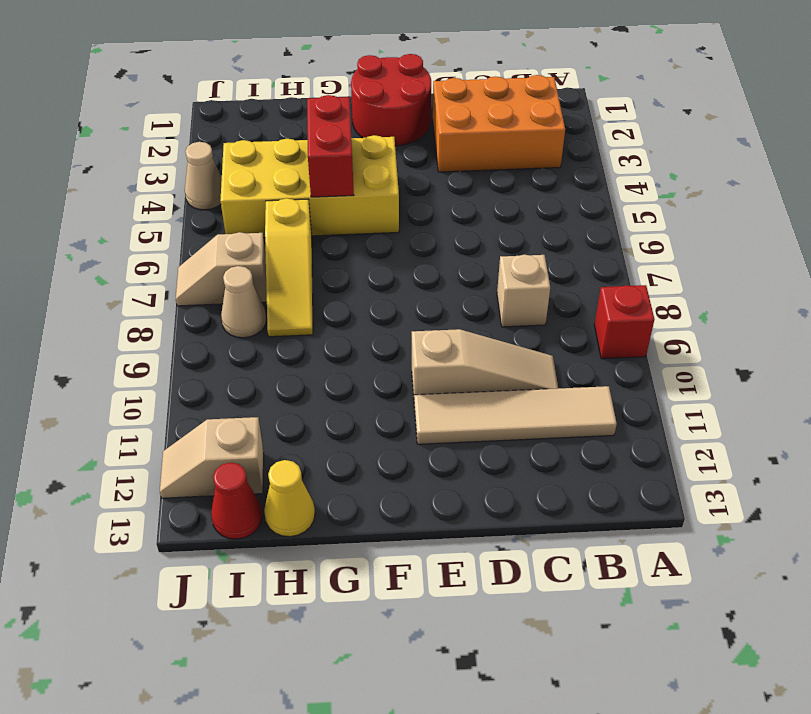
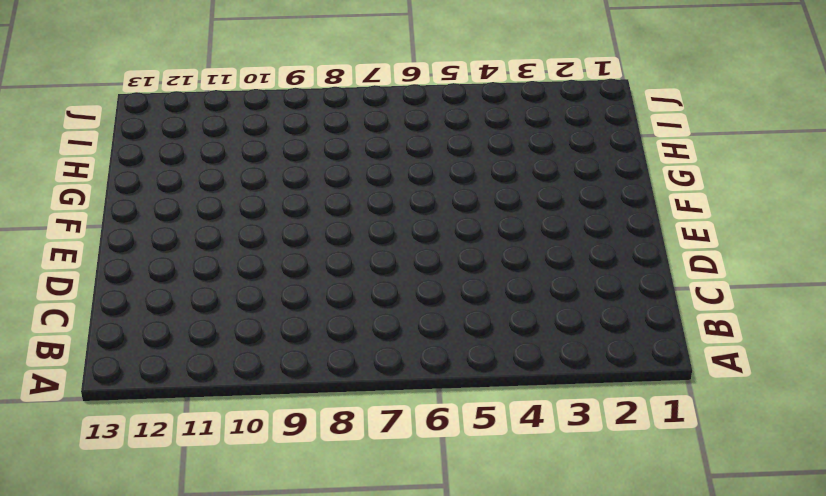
none -> red brick A9 level 1
none -> orange brick B2:D3 level 1
none -> tan tile B11:E11 level 1

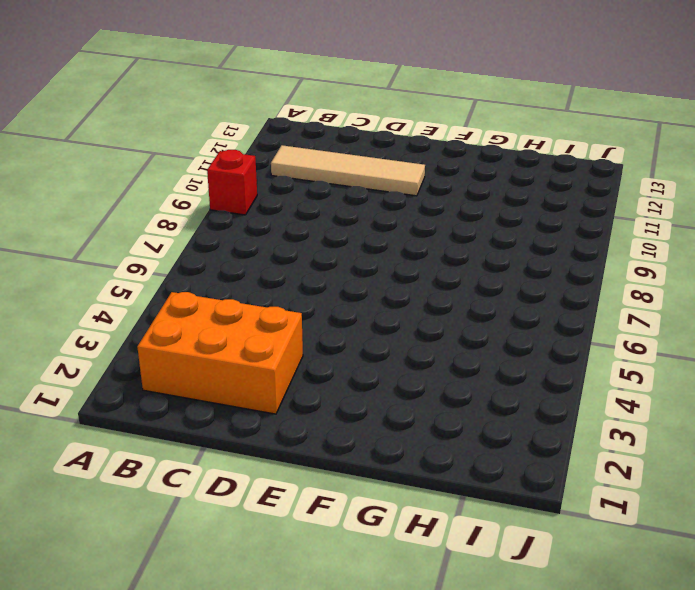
none -> tan brick C8 level 1
none -> tan slope C10:E10 level 1 top E
none -> red round brick E1:F2 level 1

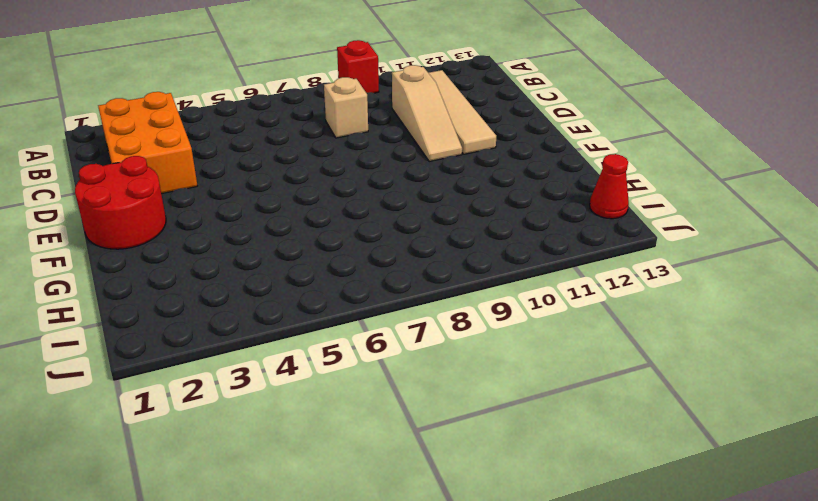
tan slope C10:E10 level 1 top C -> tan slope C10:E10 level 1 top E
none -> yellow brick F4:I5 level 1
none -> yellow slope H6:H8 level 1 top 6
none -> yellow cone H13 level 1

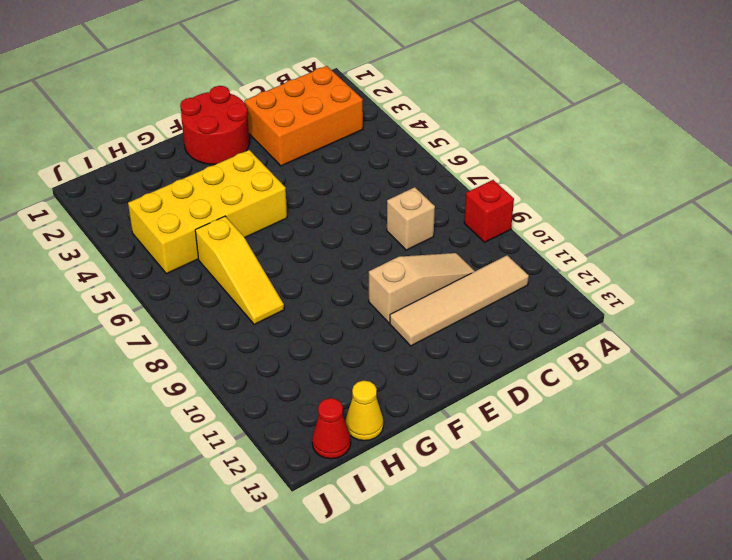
none -> tan slope I7:J7 level 1 top I
none -> tan cone I8 level 1
none -> tan slope I12:J12 level 1 top I

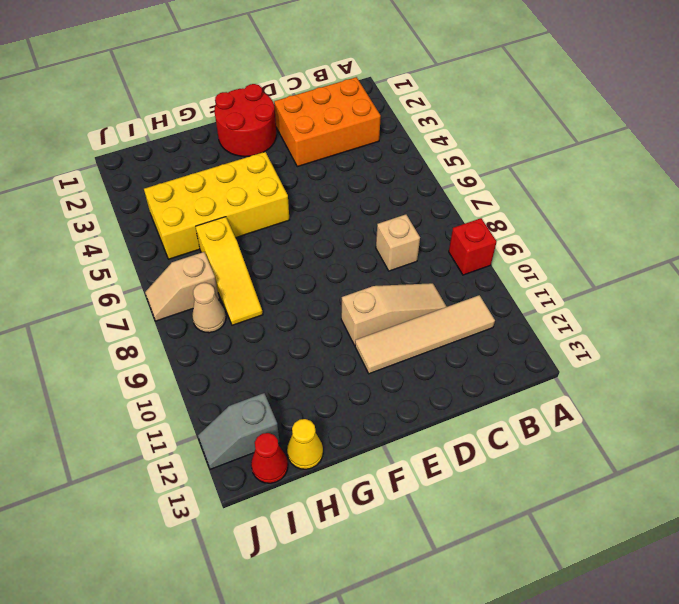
grey slope I12:J12 level 1 top I -> tan slope I12:J12 level 1 top I
none -> tan cone J4 level 1
none -> red brick G4:G5 level 2

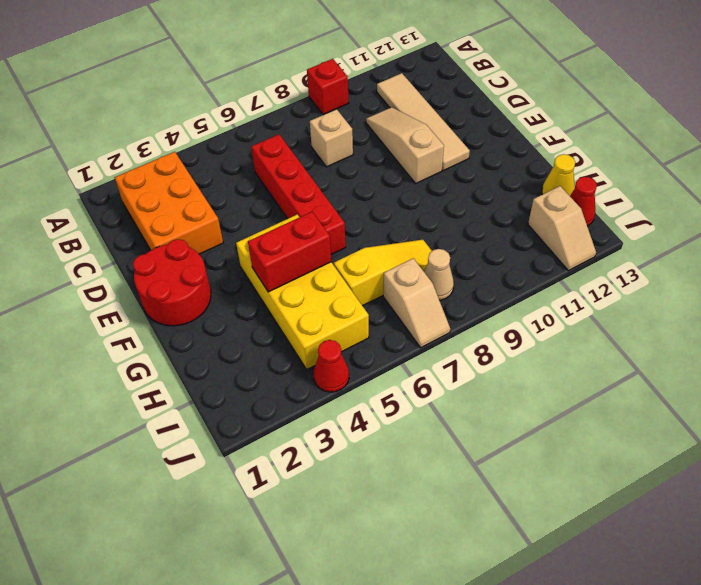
red brick C6:F6 level 1 -> none
red cone J4 level 1 -> tan cone J4 level 1

